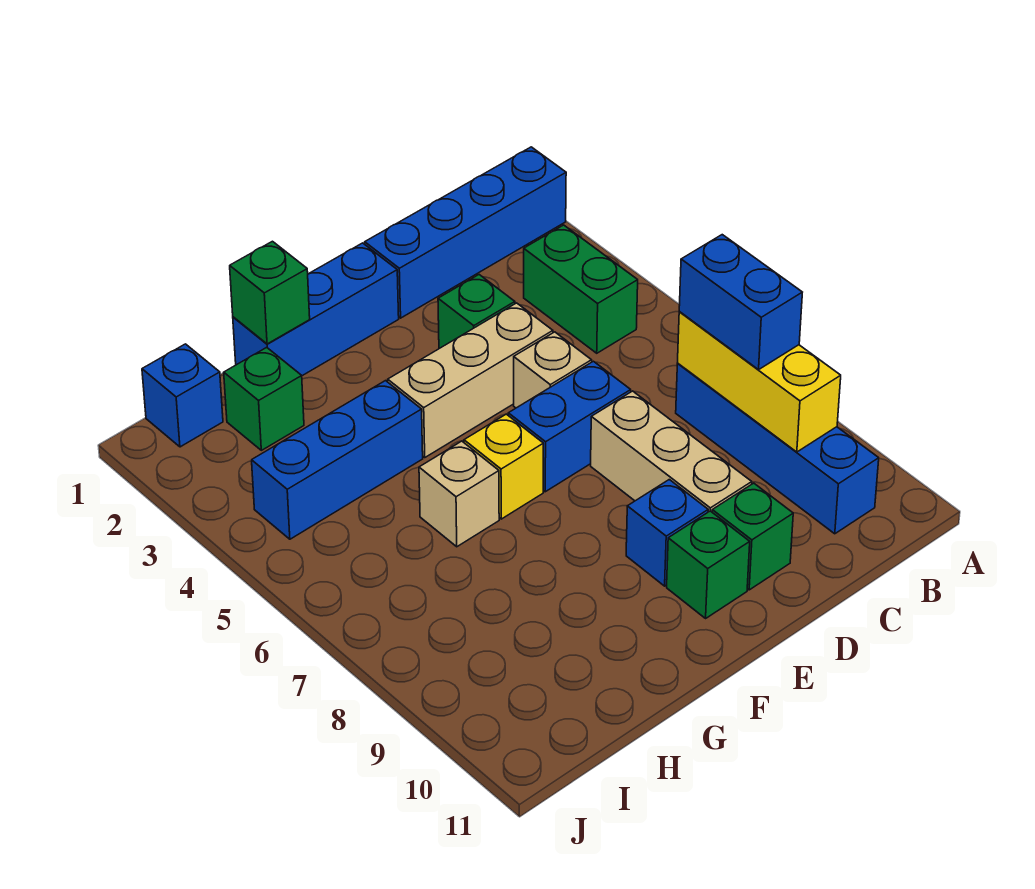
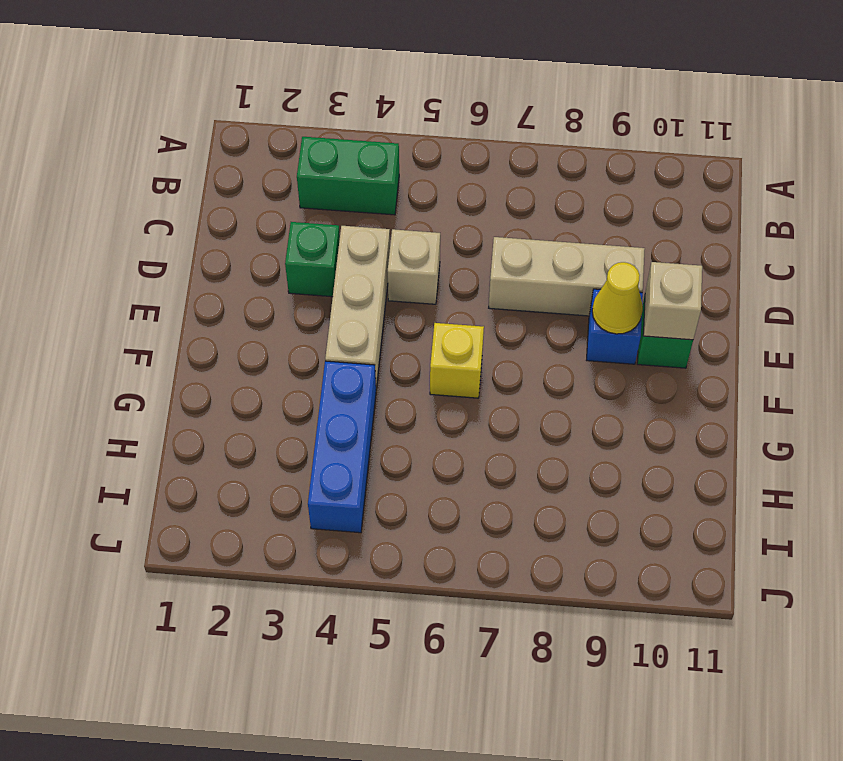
yellow cone E9 level 2 -> none
tan brick E10 level 2 -> tan brick G6 level 1
none -> blue brick A1:D1 level 1
none -> blue brick B7:B10 level 1
none -> blue brick D6:E6 level 1

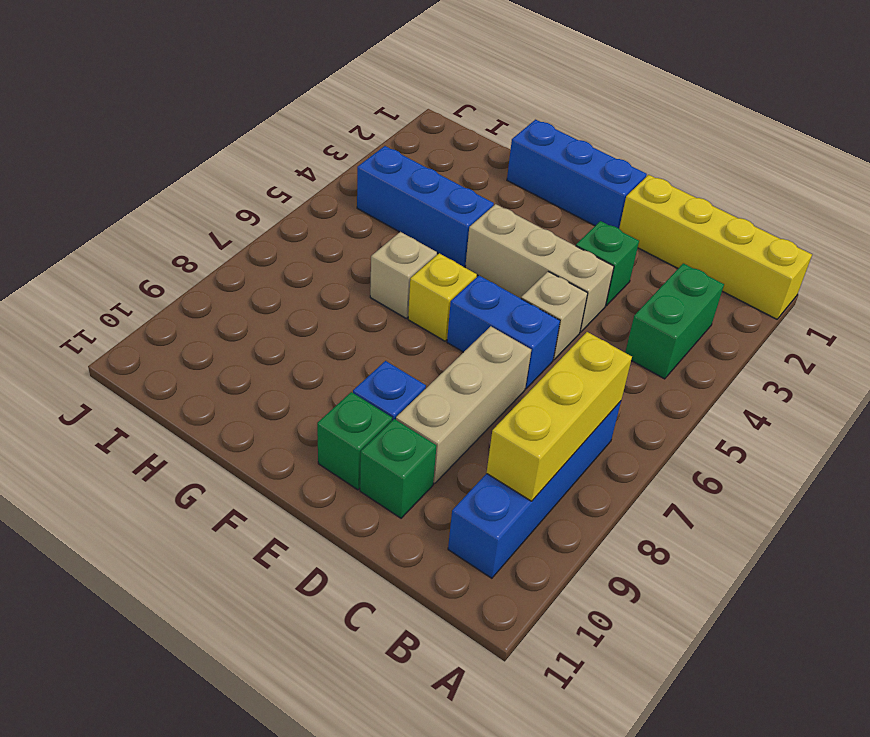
yellow brick A1:D1 level 1 -> blue brick A1:D1 level 1
none -> green brick H2 level 1
none -> blue brick I1 level 1
none -> green brick G1 level 2

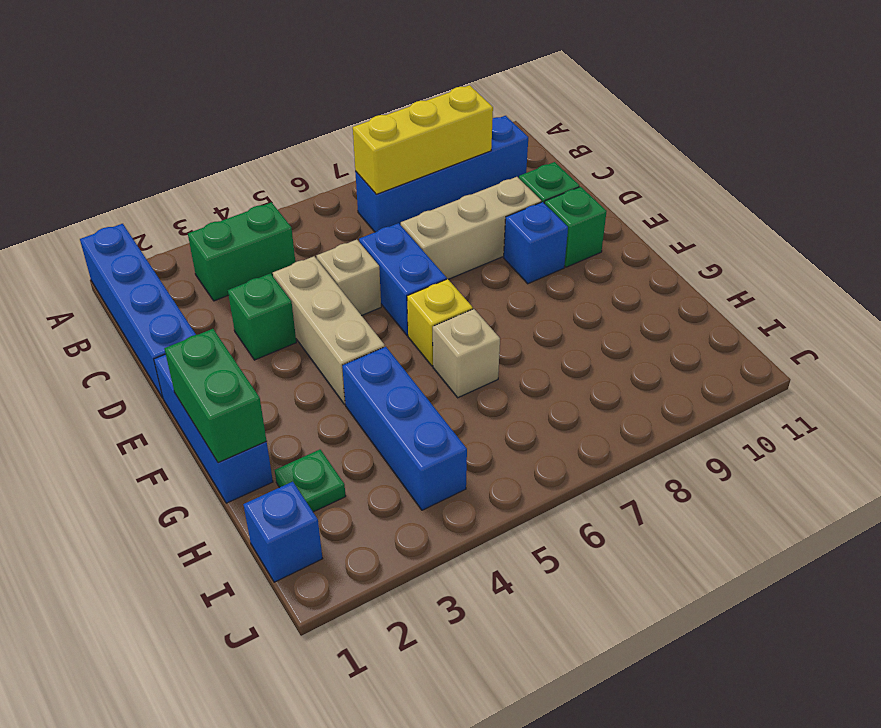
green brick F1:G1 level 2 -> green brick G1 level 2
green plate H2 level 1 -> green brick H2 level 1
none -> blue brick B7:B8 level 3

